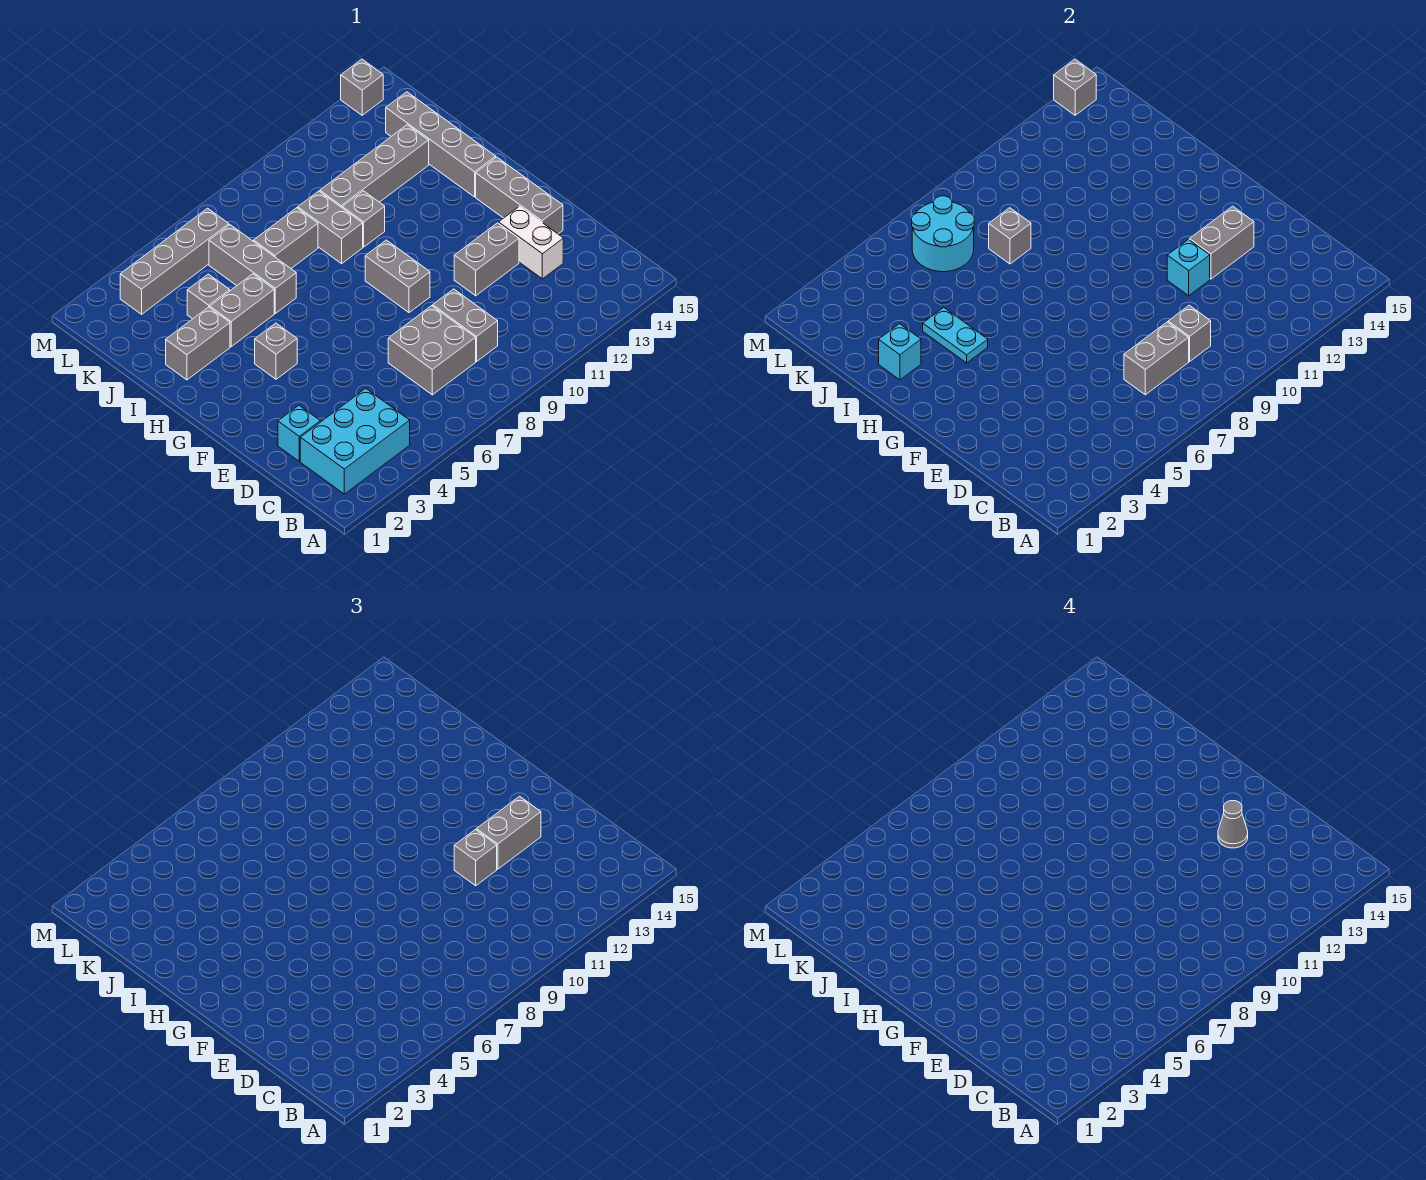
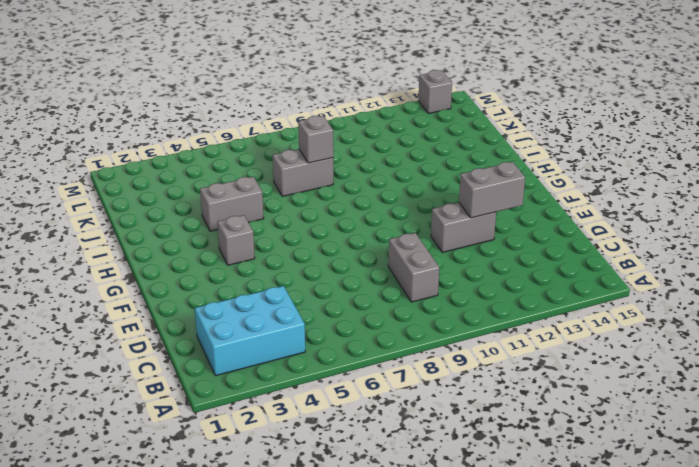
none -> grey brick C7:D8 level 1
none -> cyan brick D2 level 1
none -> white brick D13:E13 level 1
none -> grey brick E14:G14 level 1

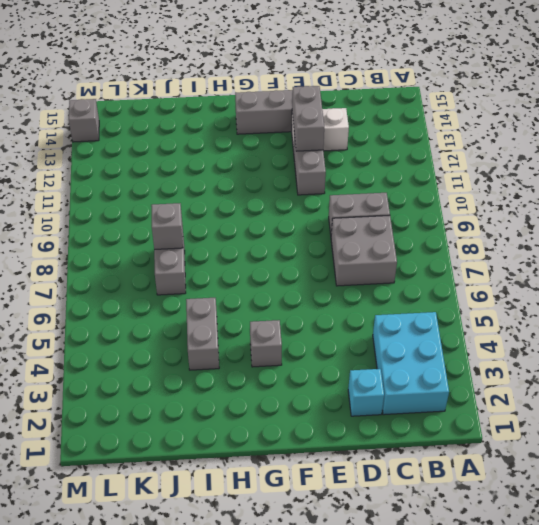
none -> grey brick F9:G9 level 1
none -> grey brick H14:K14 level 1
none -> grey brick I2:I3 level 1
none -> grey brick I6:K6 level 1

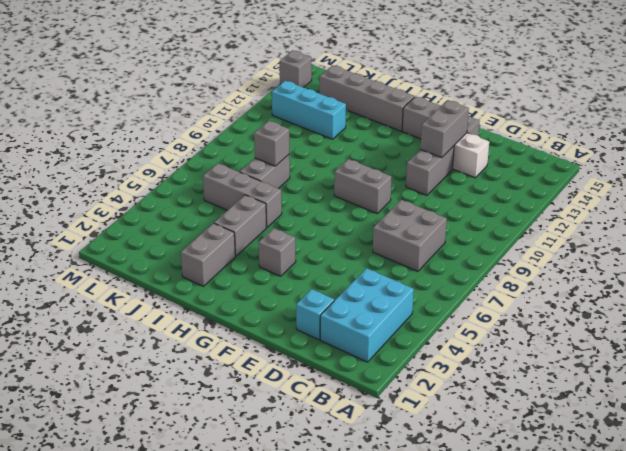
cyan brick J12:L12 level 1 -> grey brick J10:J13 level 1
none -> grey brick C9:D9 level 1
none -> grey brick I9:J9 level 1
none -> grey brick I10 level 1
none -> grey brick J4 level 1

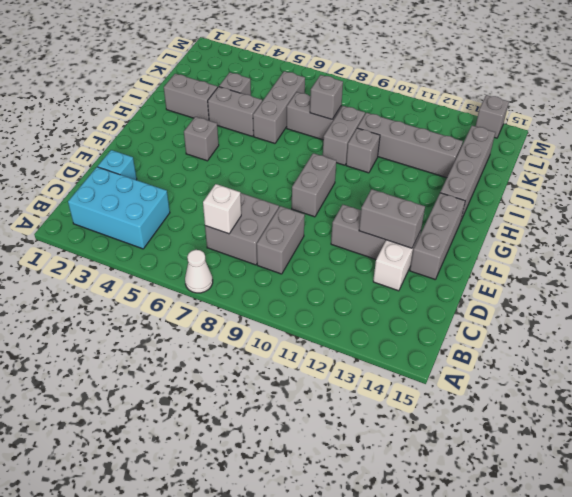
white cone A7 level 1 -> none
white brick C7 level 2 -> grey brick C7:C8 level 2
none -> grey brick L3:L6 level 1
none -> grey brick C9 level 2
none -> cyan brick E11 level 2
none -> cyan plate H4:I4 level 2

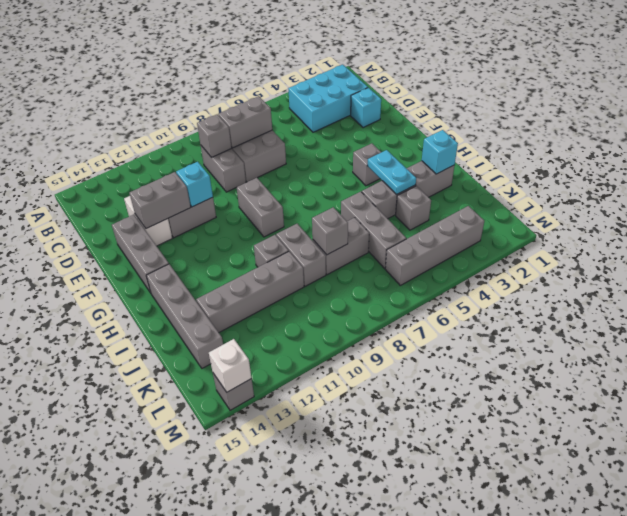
white brick M14 level 2 -> grey brick M14 level 2
none -> cyan round brick K6:L7 level 2
none -> grey brick E11 level 3
none -> grey brick E12:E13 level 3
none -> grey cone E13 level 4

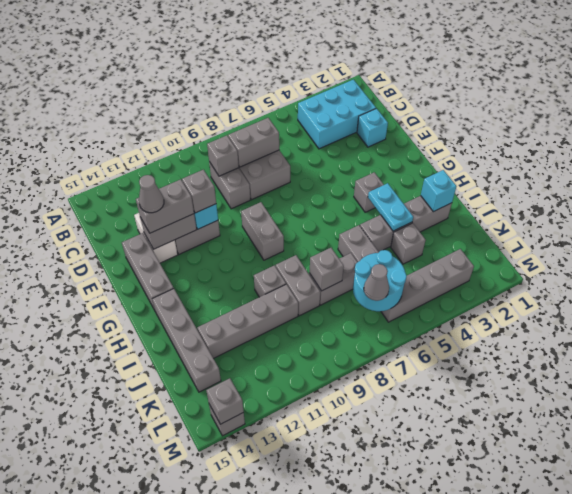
grey cone L7 level 3 -> none

